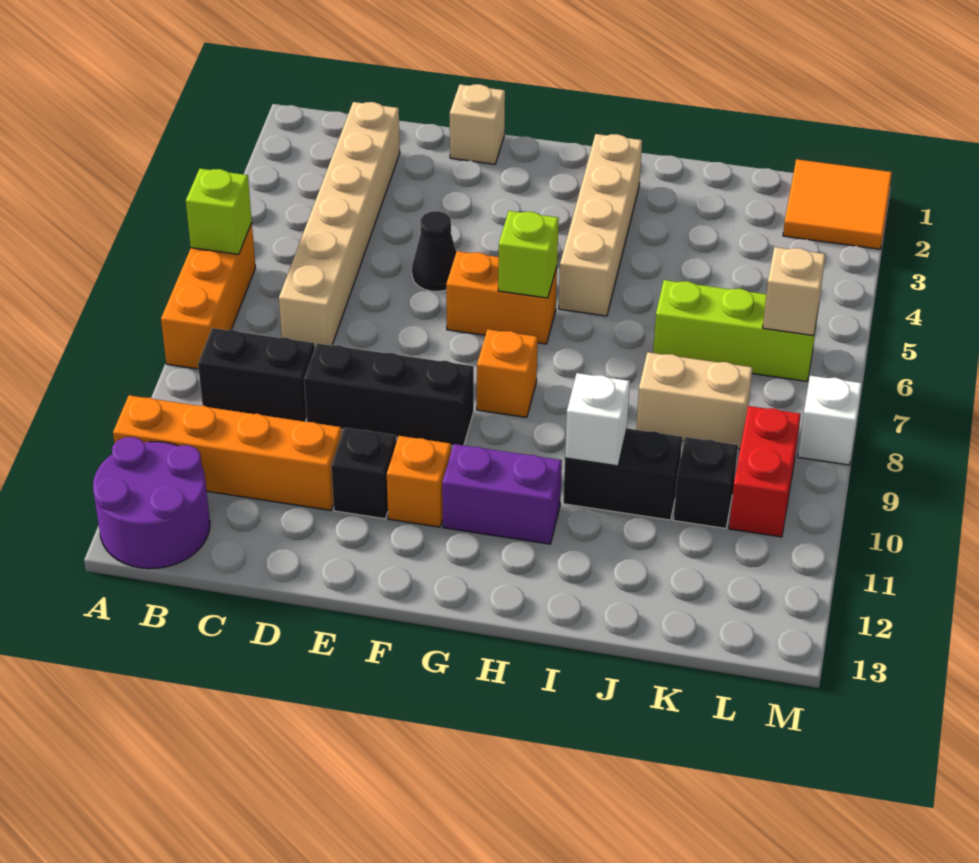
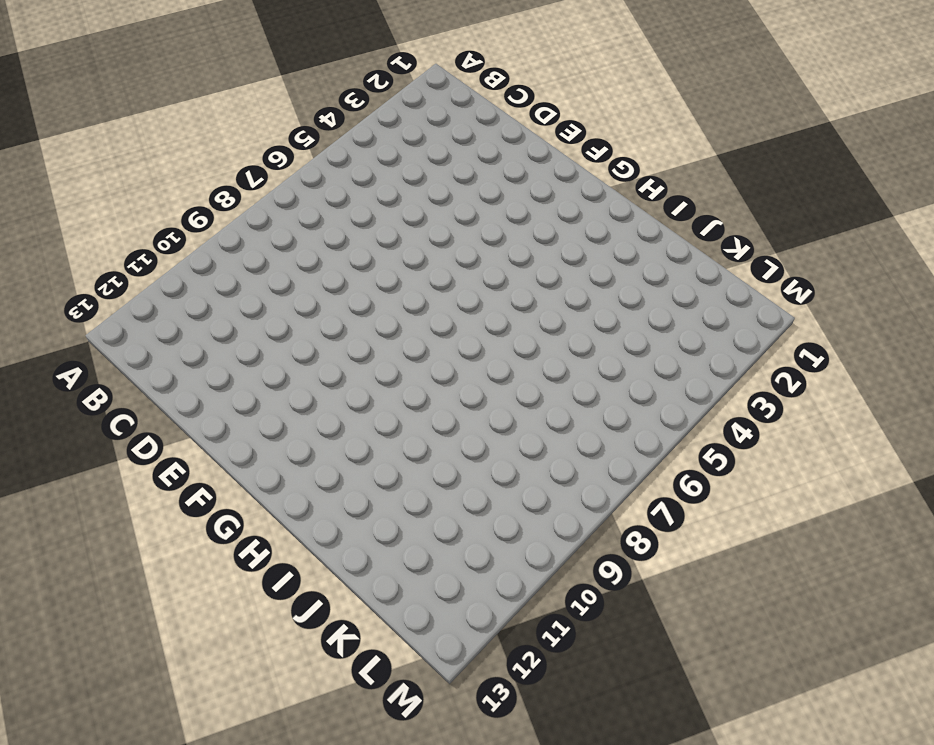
none -> orange brick A6:A8 level 1
none -> orange brick A11:D11 level 1
none -> purple round brick A12:B13 level 1

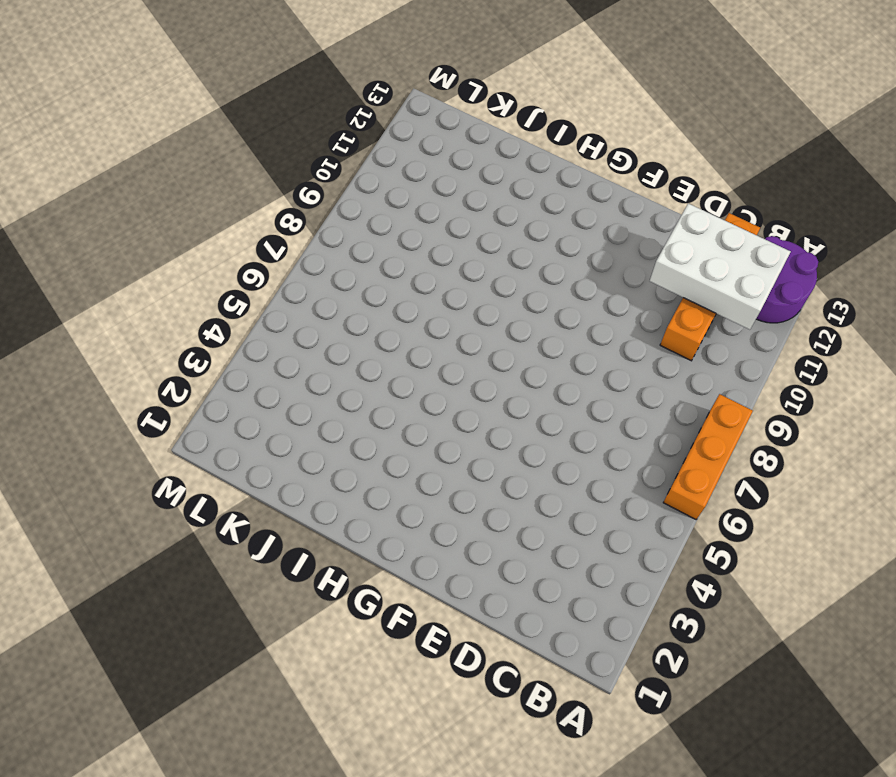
white brick B11:D12 level 2 -> none
orange brick C10:C13 level 1 -> orange brick A11:D11 level 1
none -> black brick B9:C9 level 1
none -> tan brick C2:C7 level 1
none -> black brick D9:F9 level 1

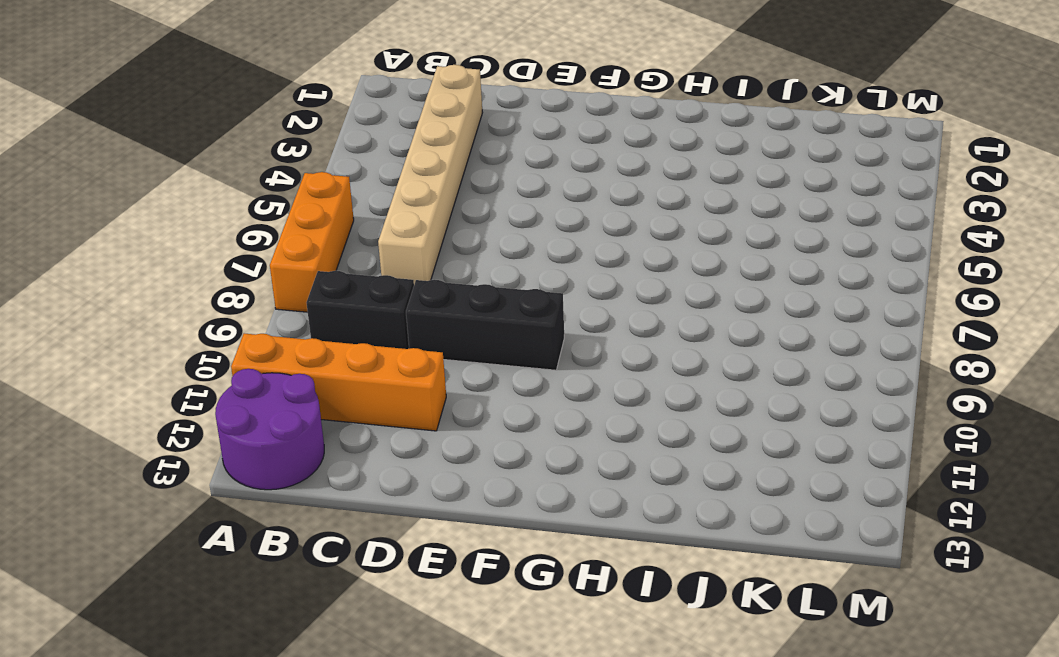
none -> tan brick E1 level 1
none -> black cone E5 level 1
none -> black brick E11 level 1

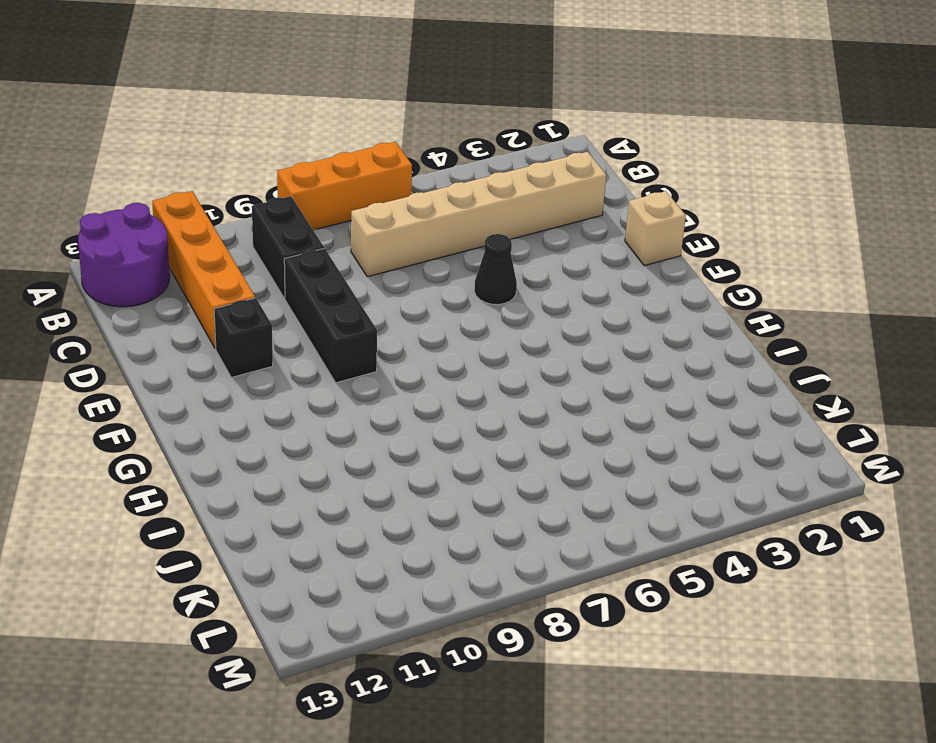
none -> orange brick F6:G6 level 1
none -> orange brick F11 level 1
none -> orange brick G8 level 1

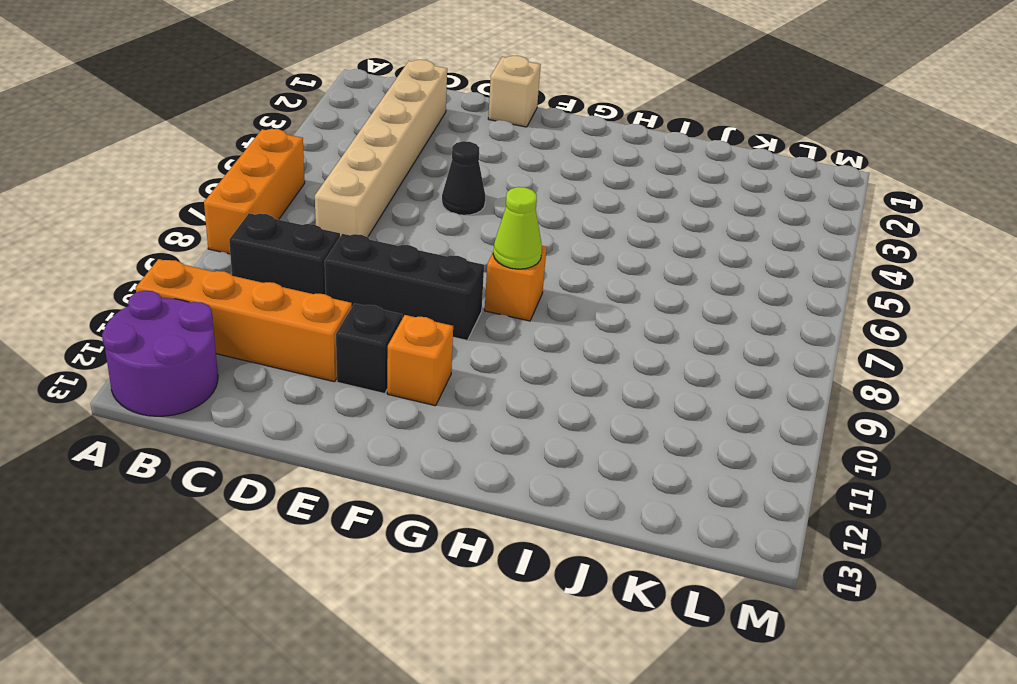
lime cone G8 level 2 -> none
none -> orange brick F6:G6 level 1
none -> purple brick G11:H11 level 1
none -> tan brick H2:H5 level 1

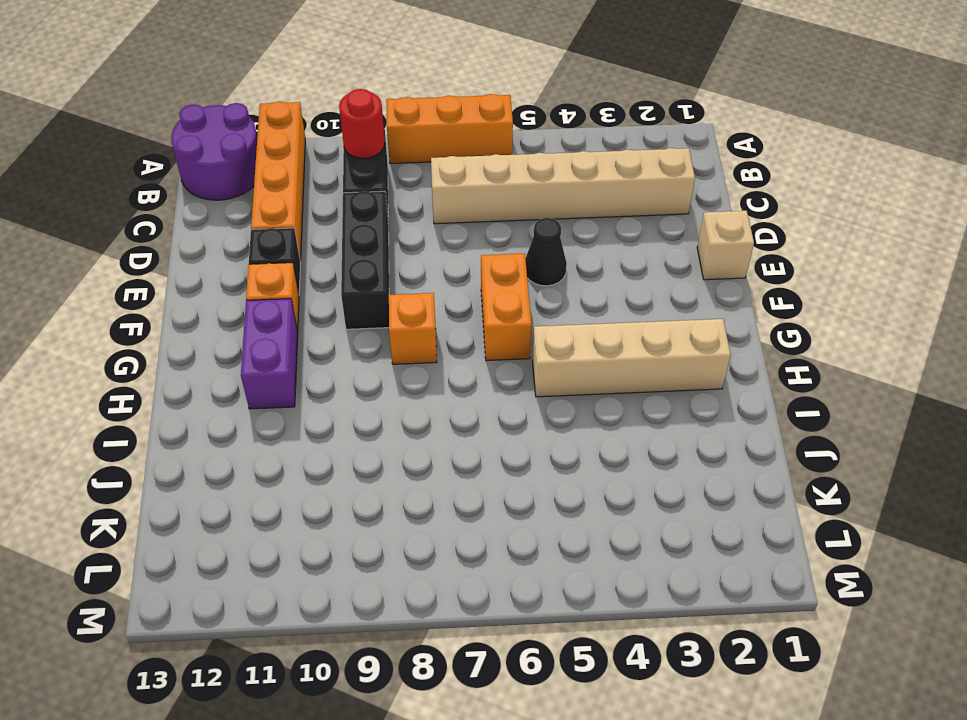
red round brick B9 level 2 -> none
none -> black brick I10:J10 level 1
none -> lime brick J6:L6 level 1
none -> tan brick J8:K8 level 1

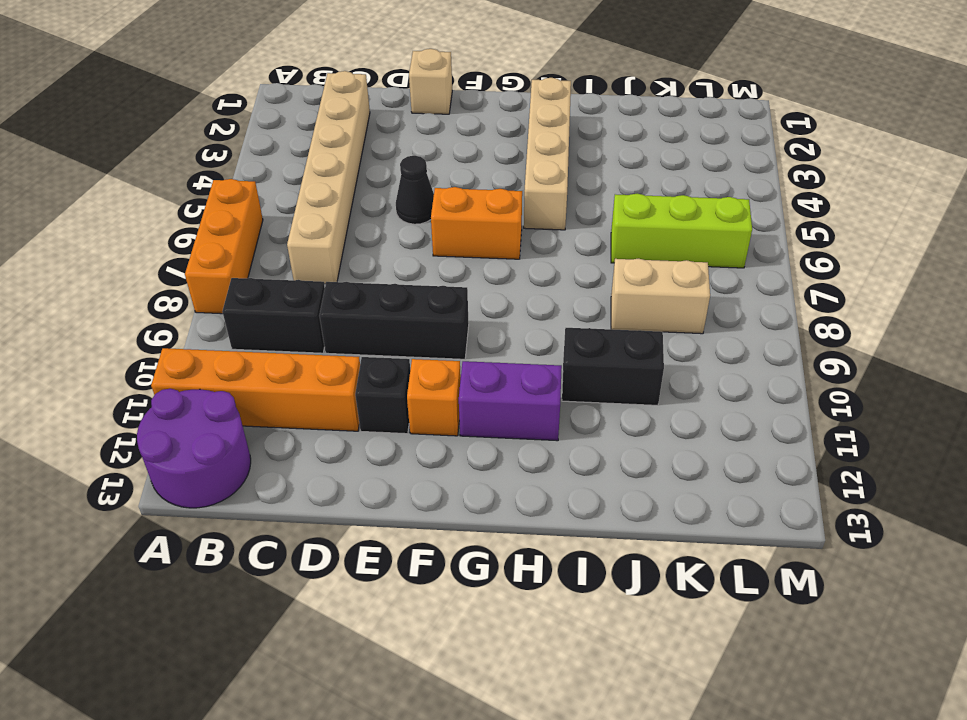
none -> orange brick G8 level 1
none -> black brick K10 level 1
none -> orange tile L1:M2 level 1

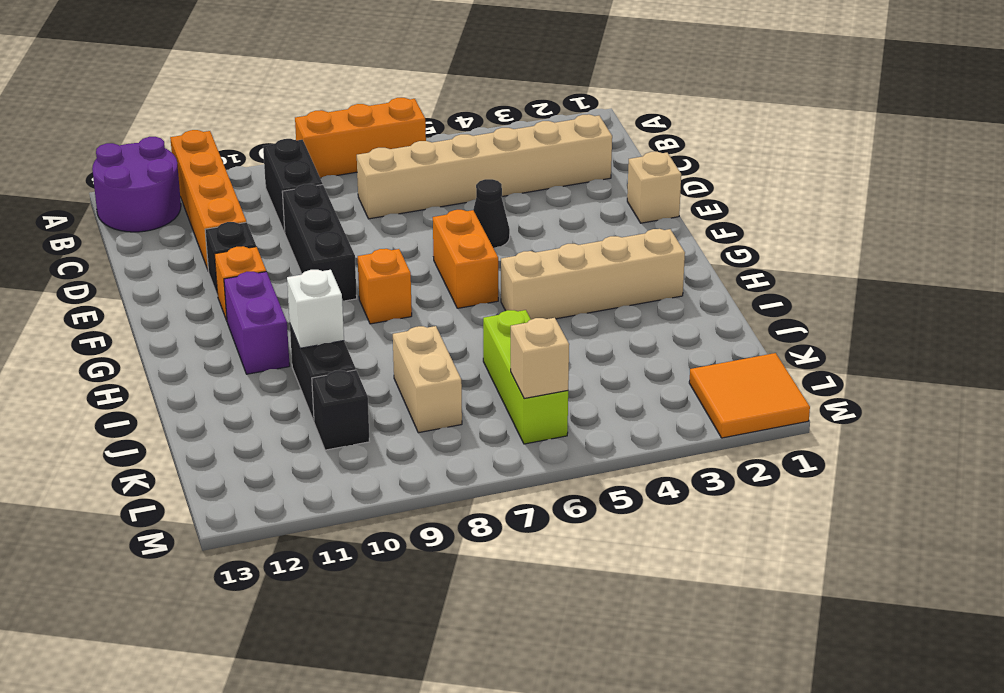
none -> red brick L9:L10 level 1
none -> white brick M8 level 1
none -> lime brick A6 level 2

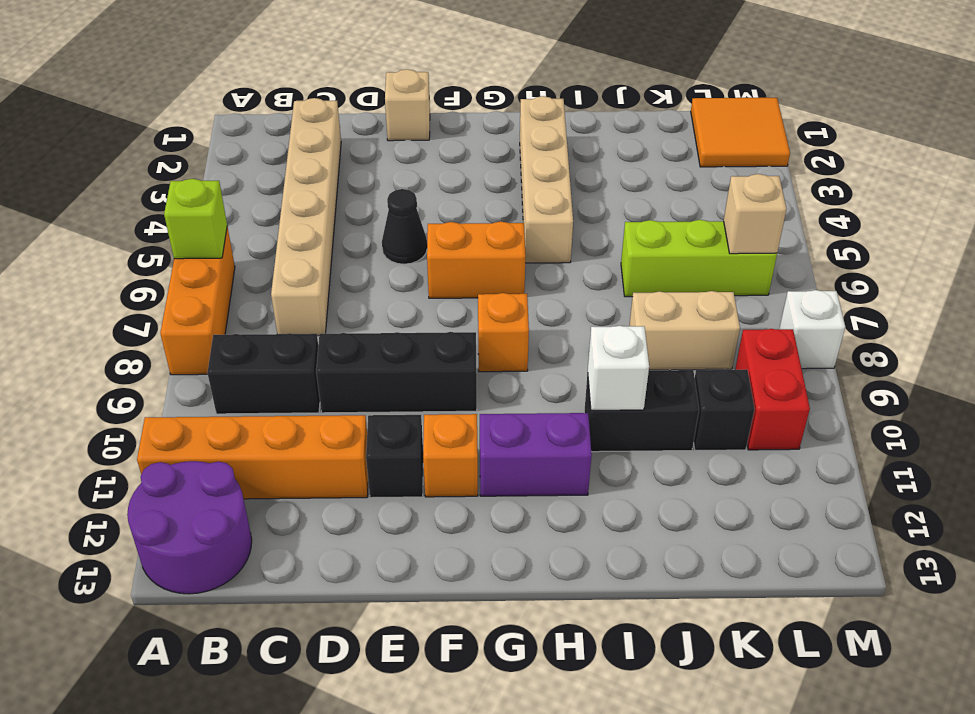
none -> lime brick G6 level 2

